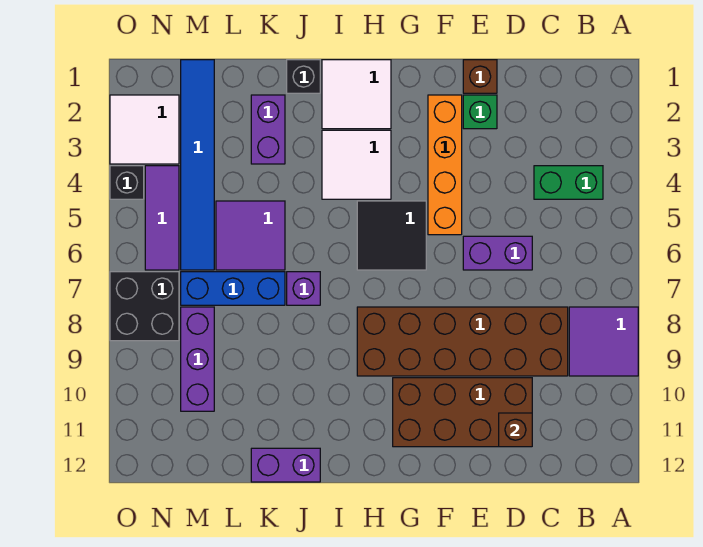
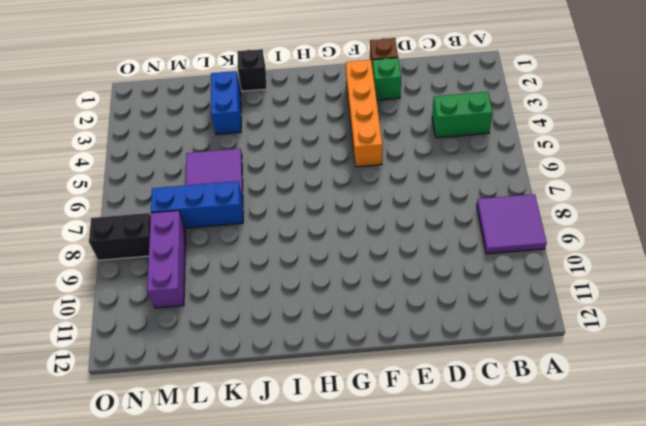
blue brick K2:K3 level 1 -> purple brick K2:K3 level 1
black brick N8:O8 level 1 -> black brick N7:O8 level 1
none -> brown brick C8:H9 level 1
none -> purple brick D6:E6 level 1
none -> brown brick D10:G11 level 1

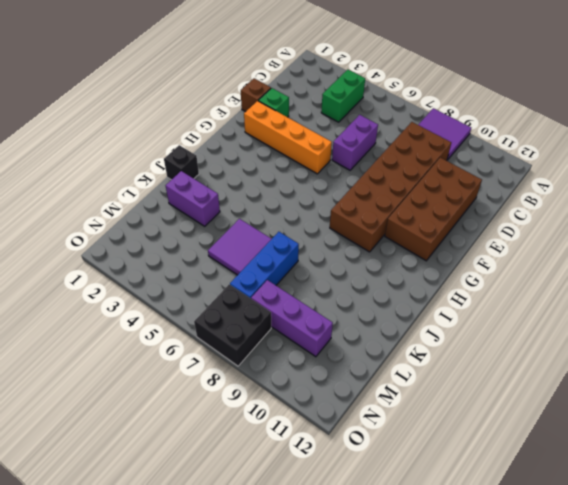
none -> black tile G5:H6 level 1
none -> white tile H1:I2 level 1
none -> white tile H3:I4 level 1

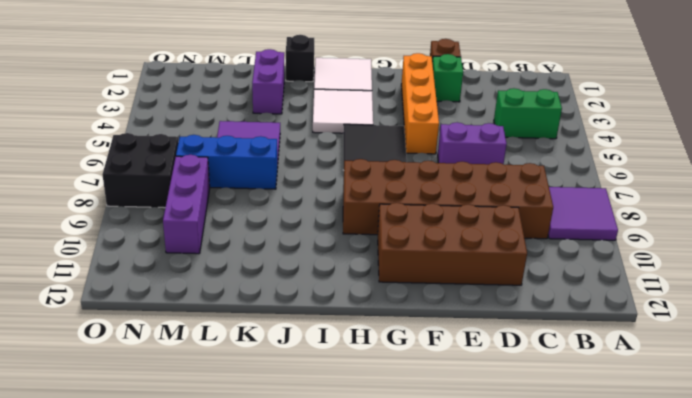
none -> purple brick J7 level 1
none -> purple brick J12:K12 level 1
none -> blue tile M1:M6 level 1

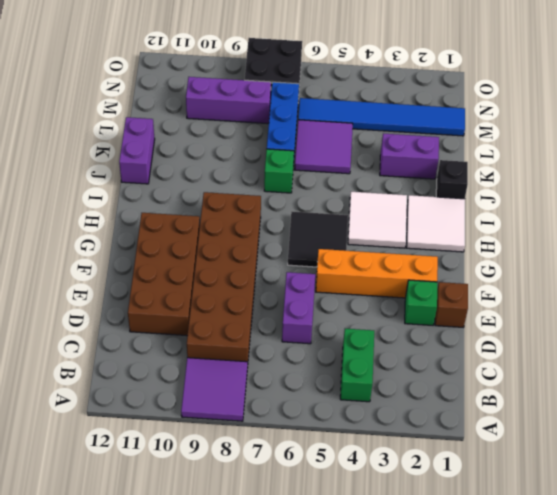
green brick J7 level 1 -> purple brick J7 level 1
none -> white tile N2:O3 level 1
none -> purple tile N4:N6 level 1
none -> black brick O4 level 1

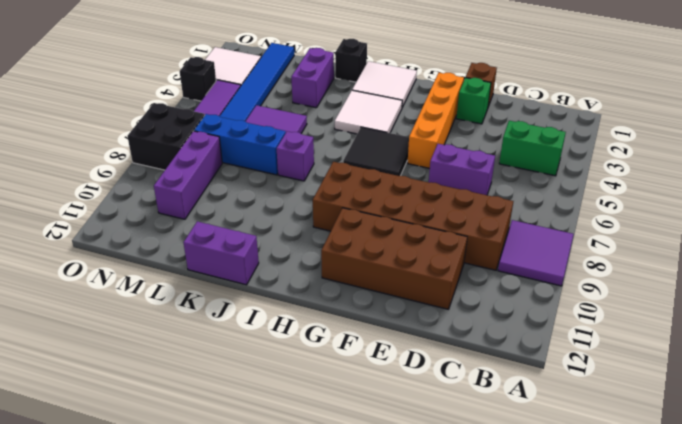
none -> brown brick D11 level 2

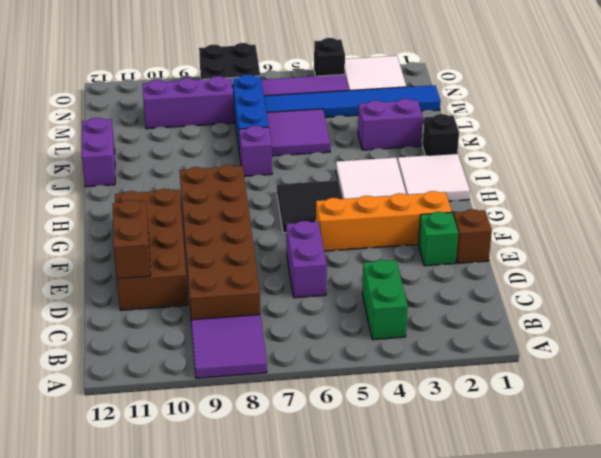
brown brick D11:E11 level 2 -> brown brick D11 level 2

